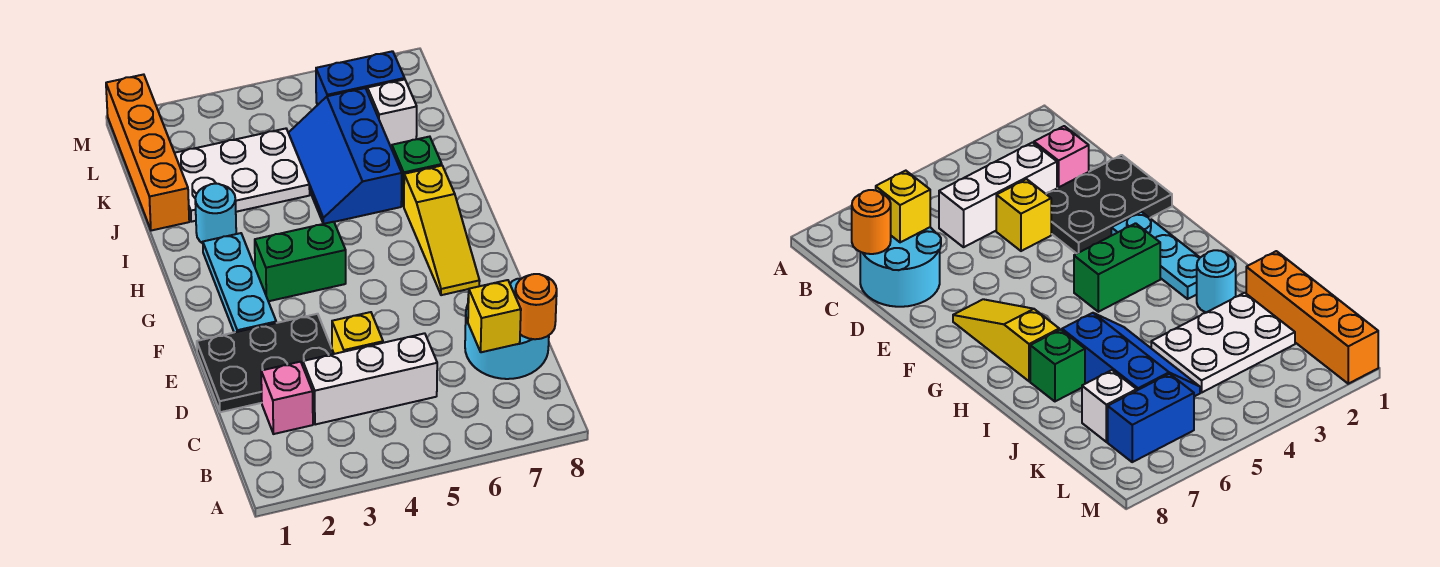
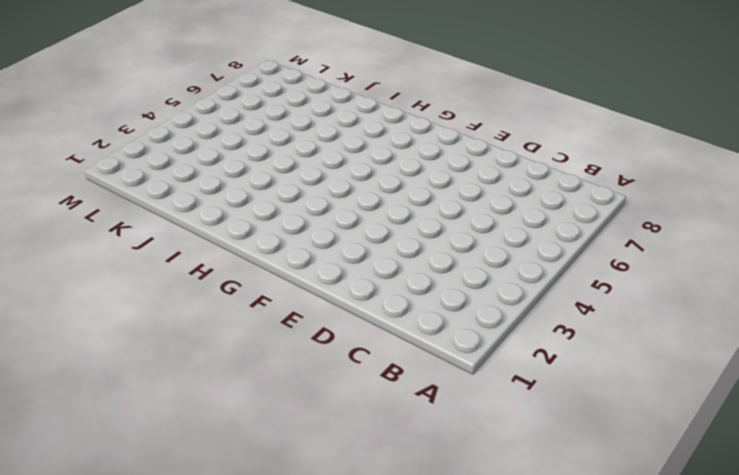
none -> pink brick C2 level 1
none -> white brick C3:C5 level 1
none -> cyan round brick C7:D8 level 1

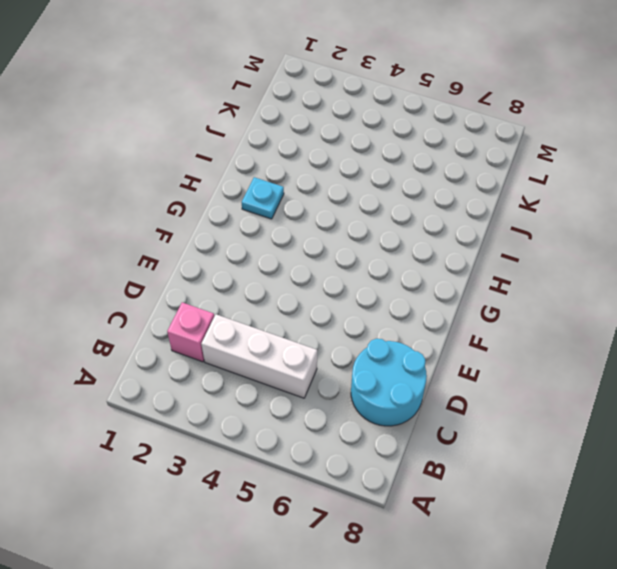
cyan plate H2 level 1 -> cyan plate F2:H2 level 1
none -> black plate D1:E3 level 1
none -> yellow brick D4 level 1
none -> yellow slope F7:H7 level 1 top H

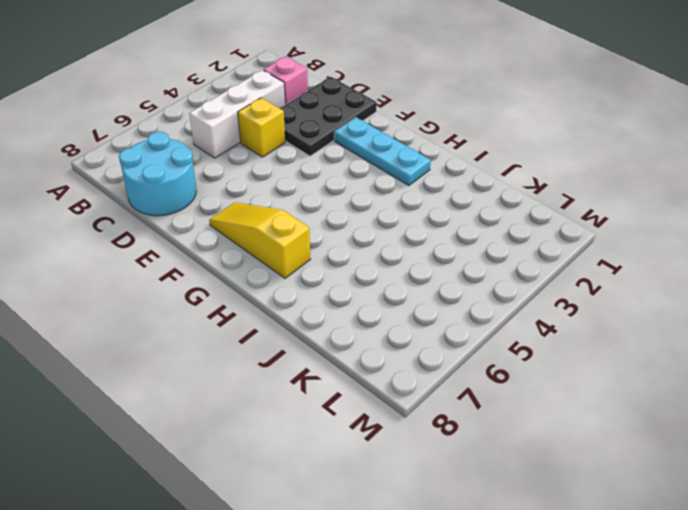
none -> green brick G3:G4 level 1
none -> cyan round brick I2 level 1
none -> blue slope I5:K6 level 1 top 6

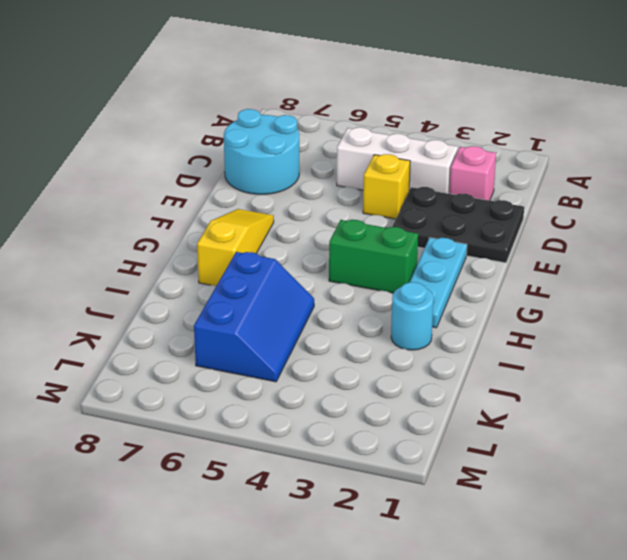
none -> green brick I7 level 1
none -> orange brick J1:M1 level 1
none -> white plate J2:K4 level 1

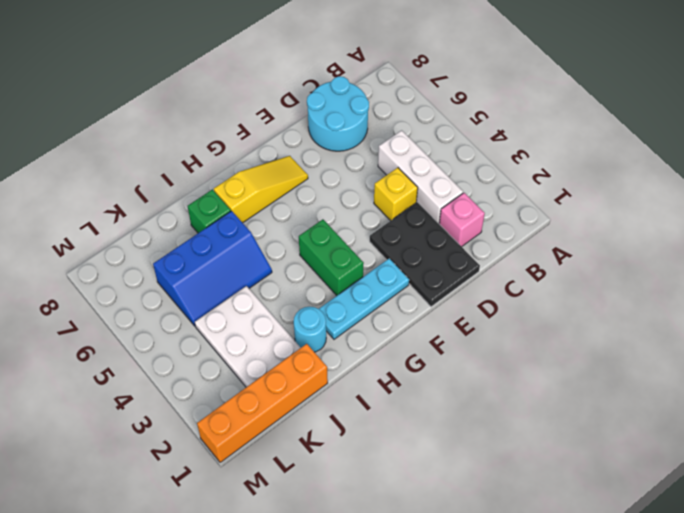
none -> white brick K7 level 1
none -> blue brick L6:L7 level 1
none -> yellow brick C7 level 2

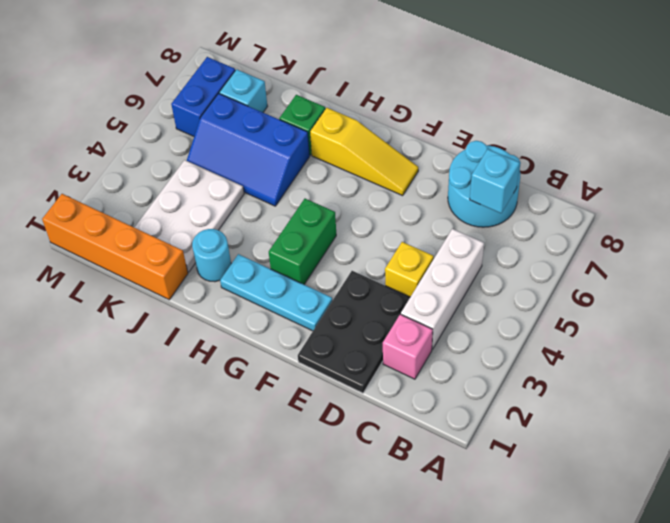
cyan brick C7 level 2 -> yellow brick C7 level 2
cyan brick K7 level 1 -> white brick K7 level 1
none -> orange round brick C8 level 2

